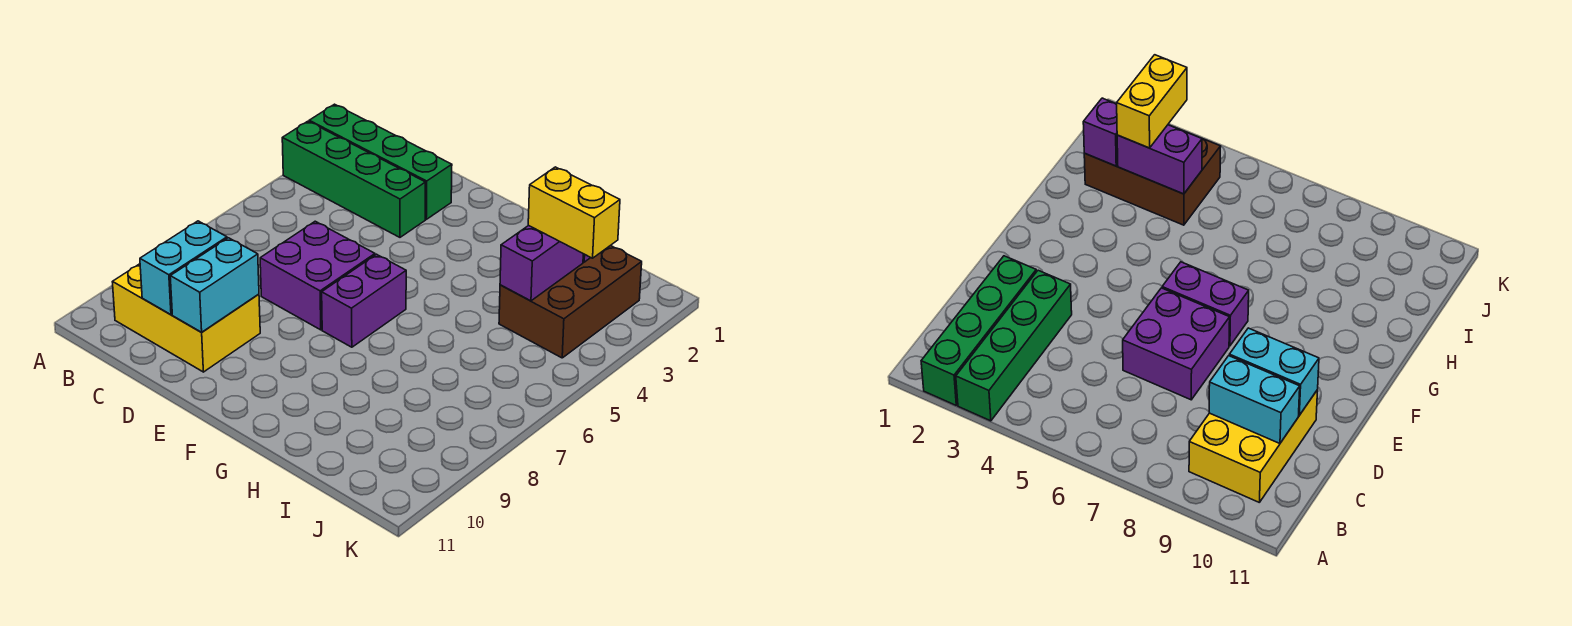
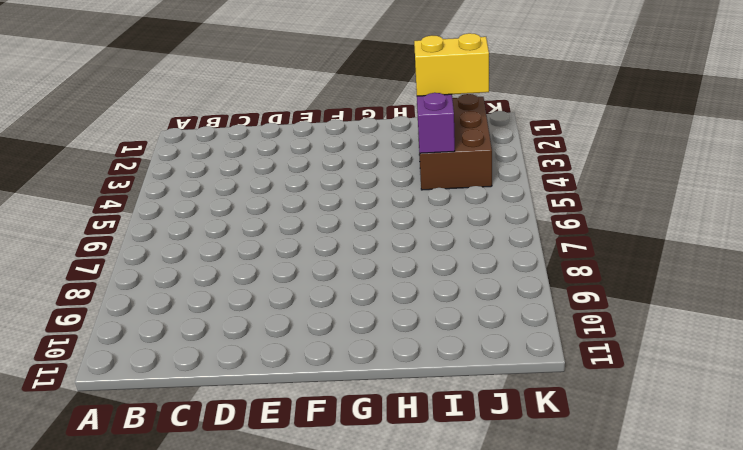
none -> green brick A2:D2 level 1
none -> green brick A3:D3 level 1

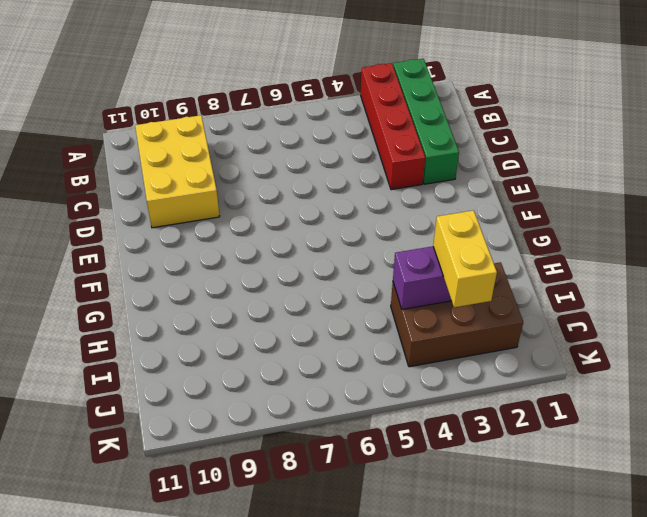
red brick A3:D3 level 1 -> green brick A3:D3 level 1
none -> purple brick D6:E7 level 1
none -> purple brick F6:F7 level 1

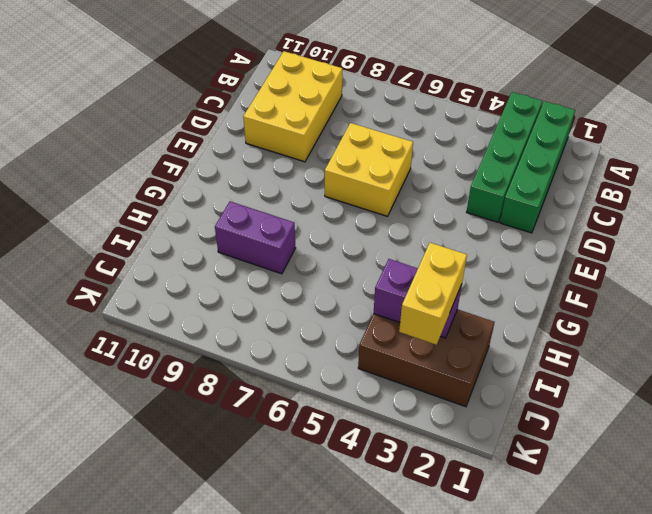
yellow brick D6:E7 level 1 -> purple brick D6:E7 level 1
purple brick H8:H9 level 1 -> purple brick F6:F7 level 1
none -> cyan brick C9:C10 level 2
none -> cyan brick D9:D10 level 2

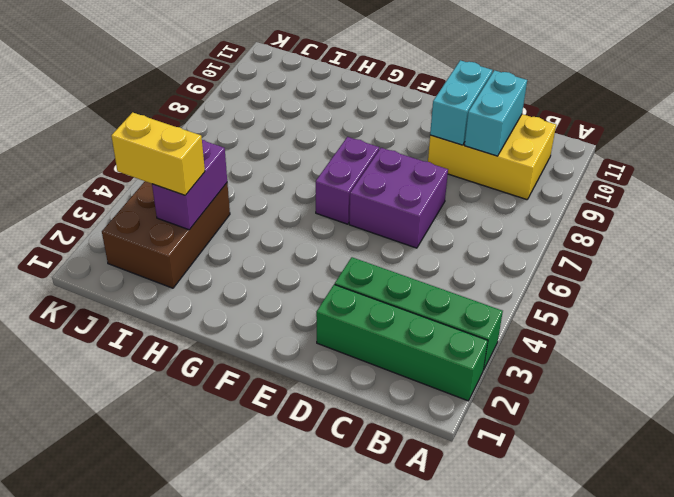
none -> purple brick I2 level 2

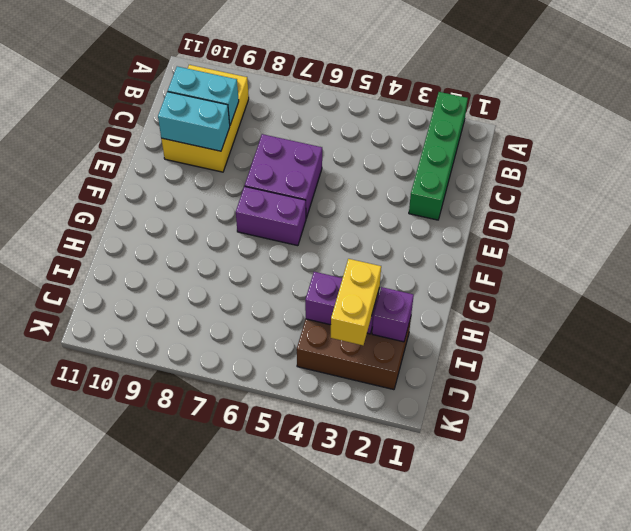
none -> green brick A3:D3 level 1

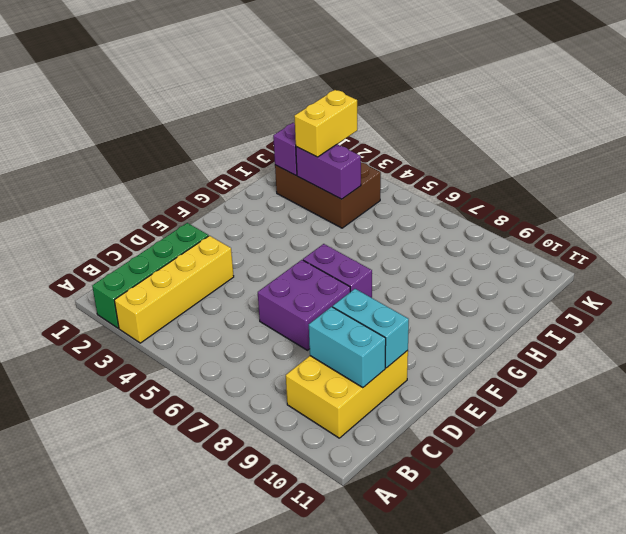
yellow brick A3:D3 level 1 -> green brick A3:D3 level 1

